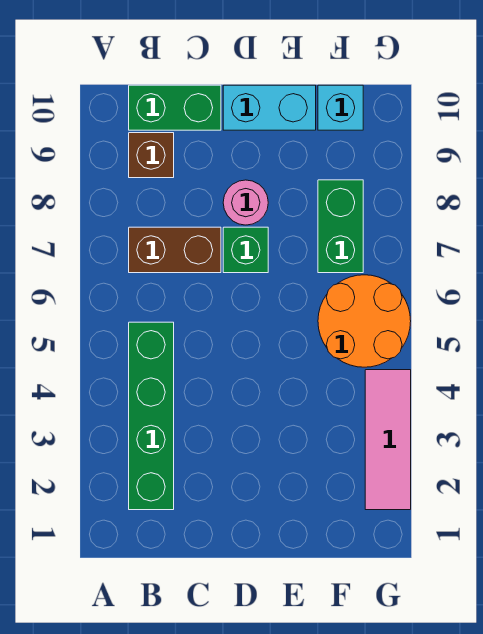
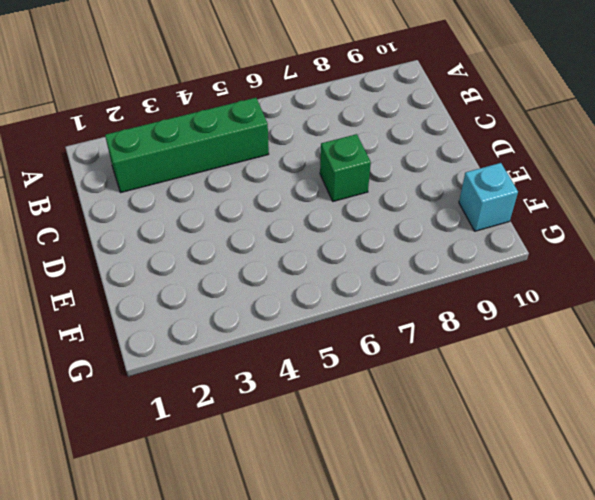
none -> brown brick B7:C7 level 1
none -> brown brick B9 level 1

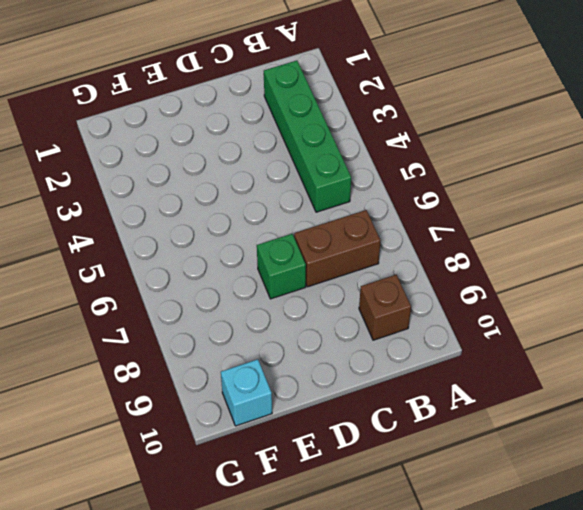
none -> green brick B10:C10 level 1
none -> pink round brick D8 level 1

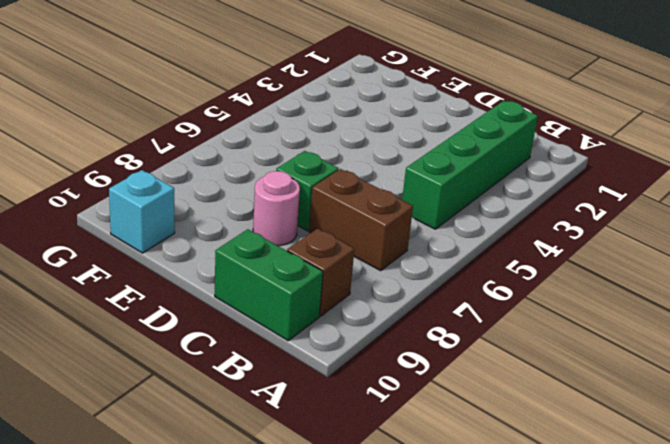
none -> cyan brick D10:E10 level 1
none -> orange round brick F5:G6 level 1

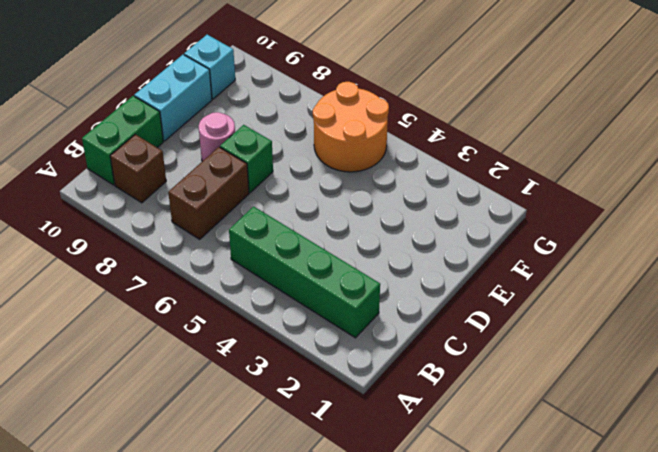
none -> green brick F7:F8 level 1
none -> pink tile G2:G4 level 1

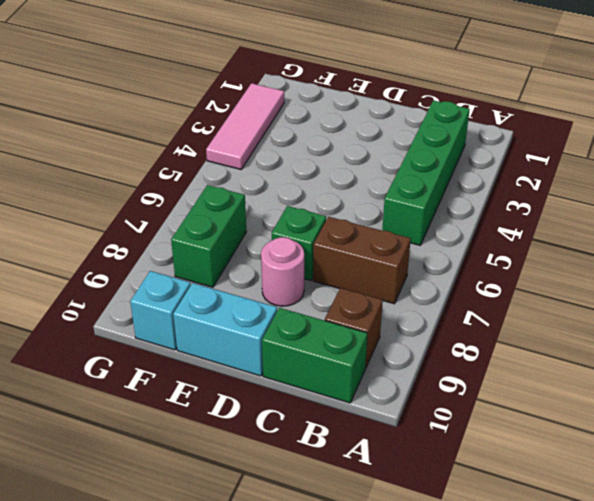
none -> orange round brick F5:G6 level 1

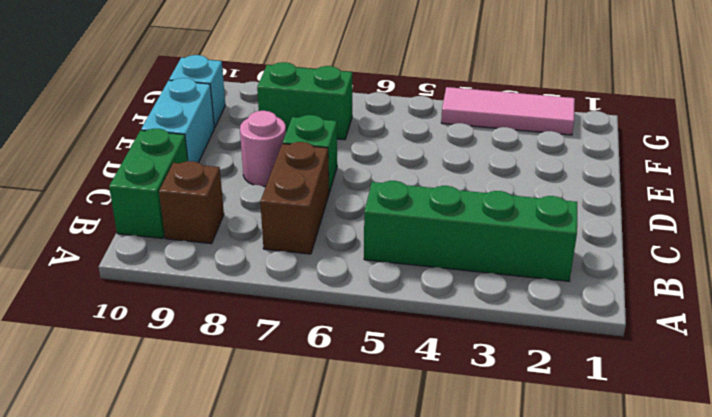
none -> orange round brick F5:G6 level 1

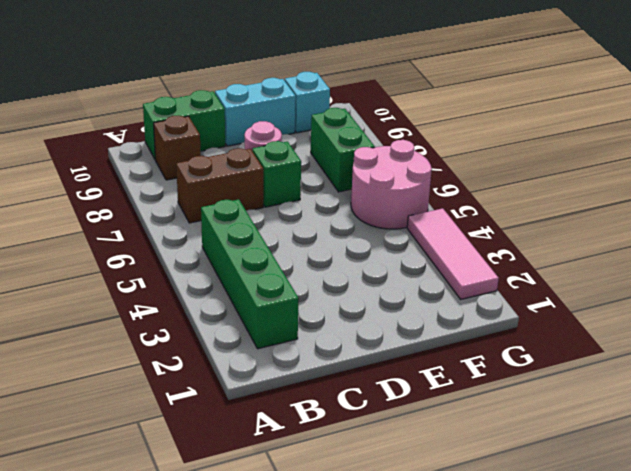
pink round brick F5:G6 level 1 -> orange round brick F5:G6 level 1

